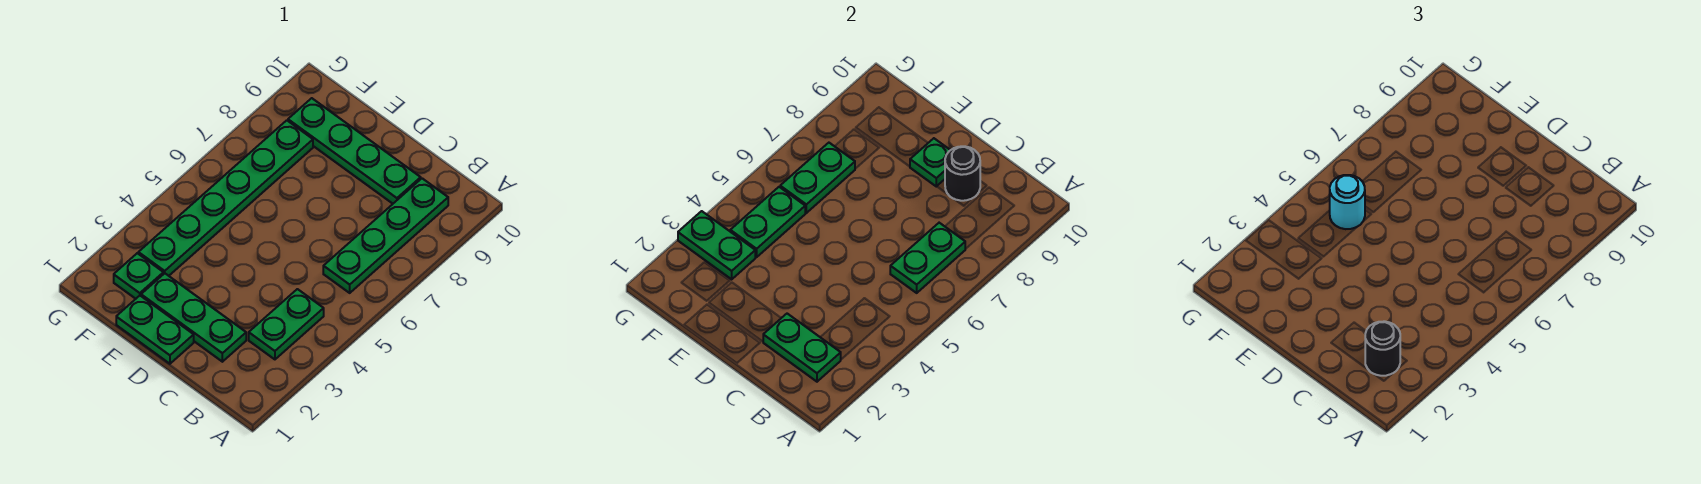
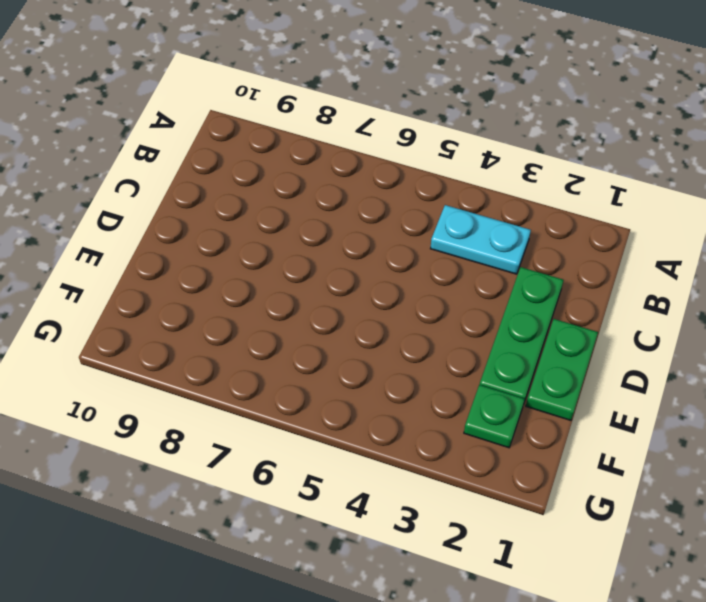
cyan plate B3:B4 level 1 -> green plate B3:B4 level 1
none -> green plate B6:B9 level 1
none -> green plate C9:F9 level 1
none -> green plate F3:F8 level 1

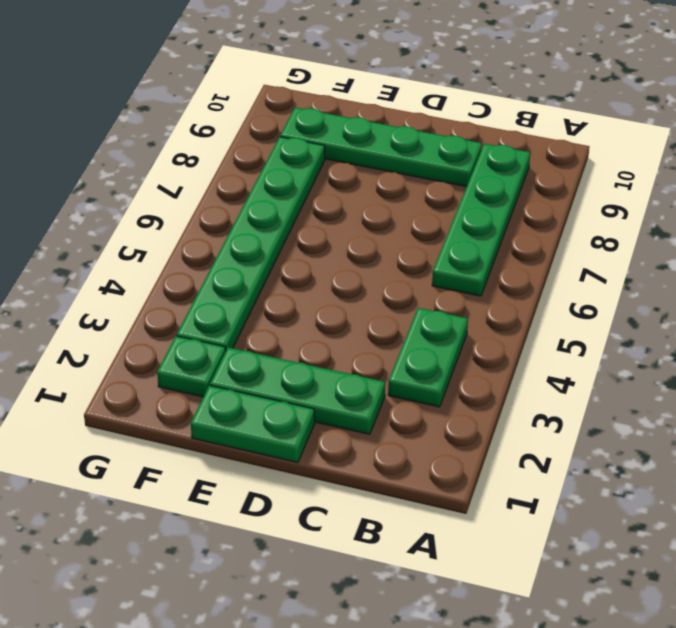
none -> green plate B2:C2 level 2
none -> green plate B6:B7 level 2
none -> black round brick C9 level 2

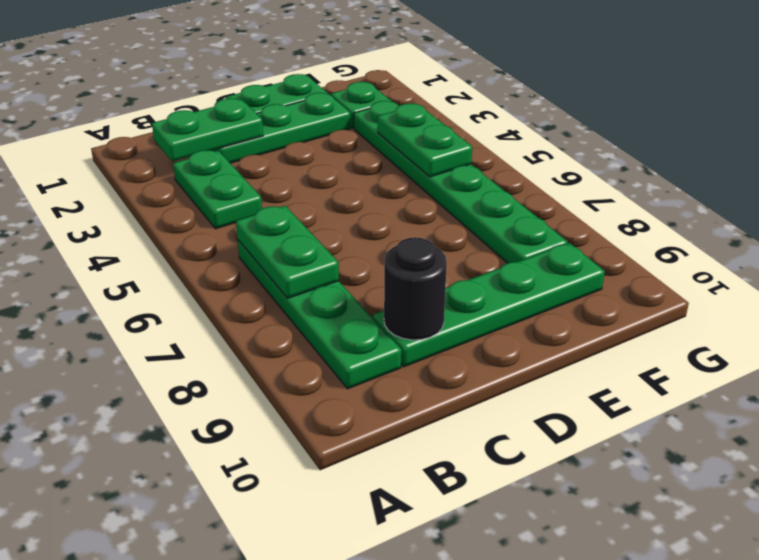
none -> green plate D9 level 2
none -> green plate F3:G3 level 2
none -> green plate F6:F7 level 2

